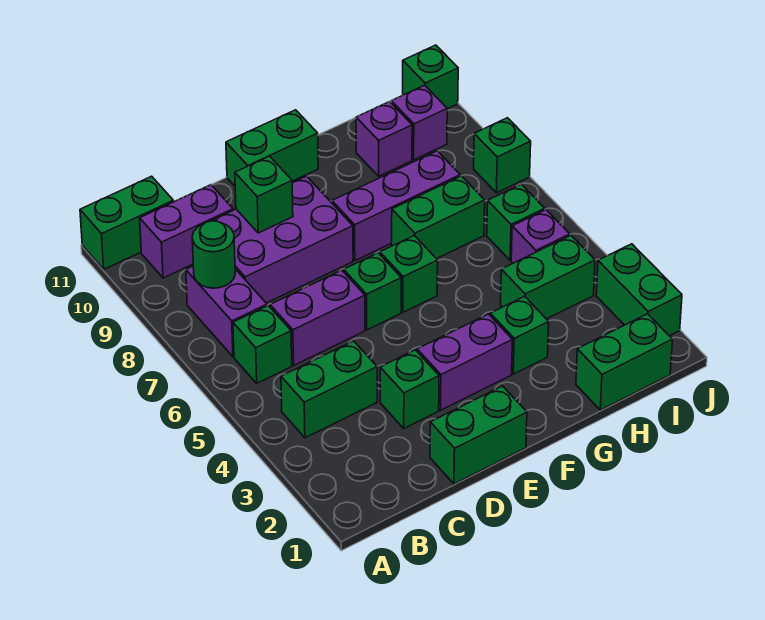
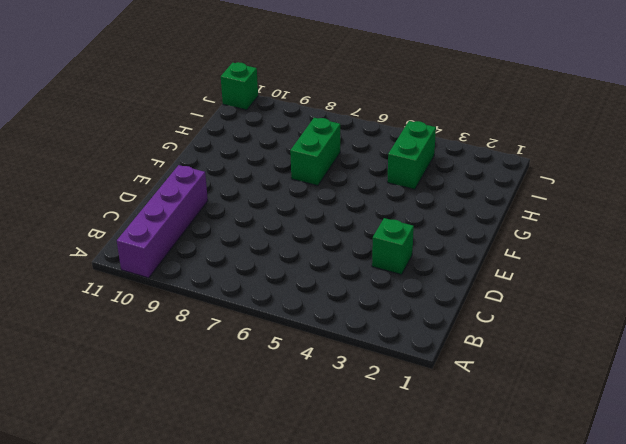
purple brick A10:D10 level 1 -> purple brick B10:C10 level 1
none -> green brick A11:B11 level 1
none -> green brick B4:C4 level 1
none -> green brick B6 level 1

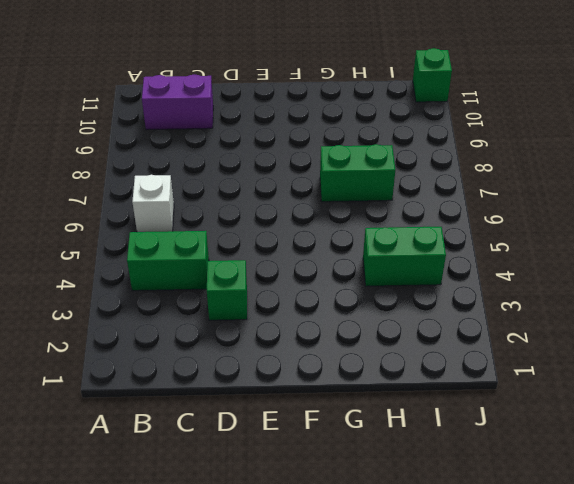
white brick B6 level 1 -> green brick B6 level 1
none -> green brick A11:B11 level 1
none -> purple brick B7:B8 level 1
none -> purple brick C6:D6 level 1

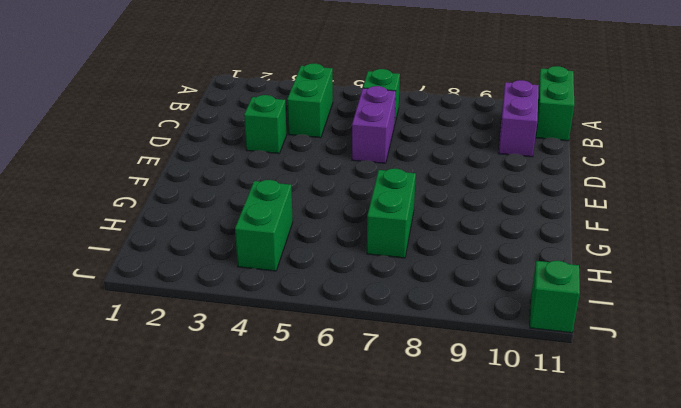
none -> purple brick B7:B8 level 1
none -> purple brick C8:E9 level 1
none -> green brick D1:E1 level 1

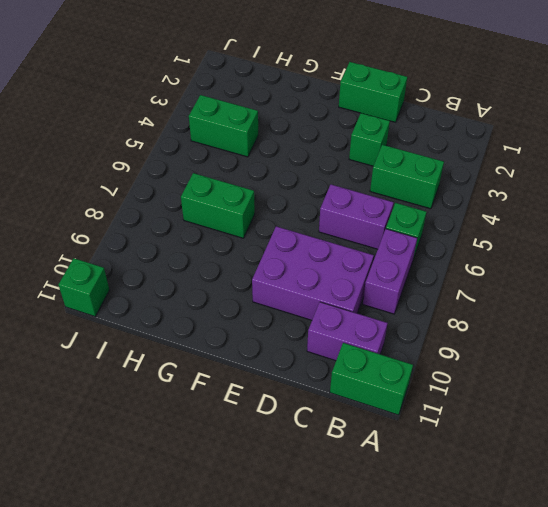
none -> purple brick E3:F3 level 1
none -> green brick E6 level 1
none -> green brick E11:F11 level 1

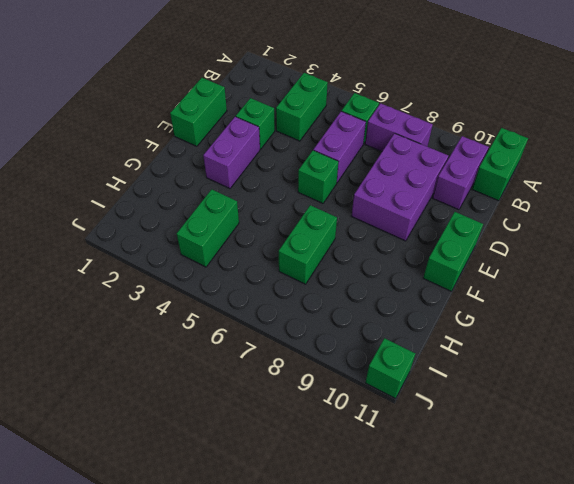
none -> green brick F6 level 1
none -> purple brick F8:H8 level 1
none -> green brick G3 level 1

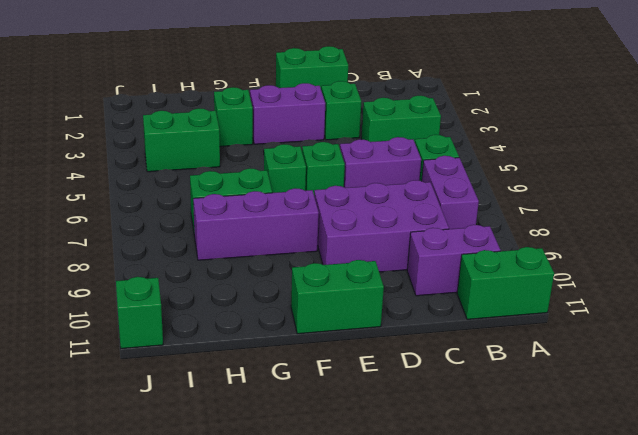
none -> green brick H1:I1 level 1
none -> purple brick H10 level 1
none -> purple brick I5 level 1

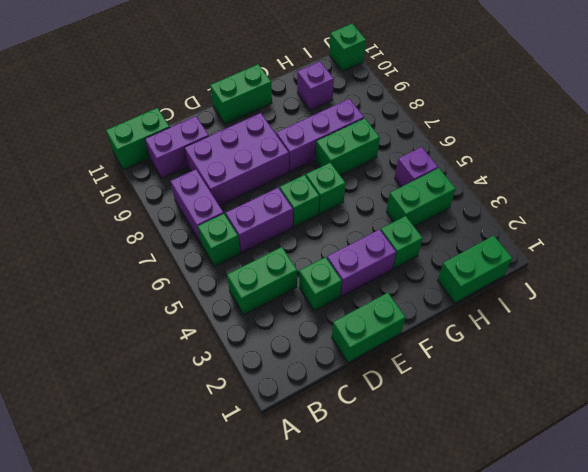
none -> green brick I6 level 1
none -> purple brick I10 level 1
none -> green brick J2:J3 level 1

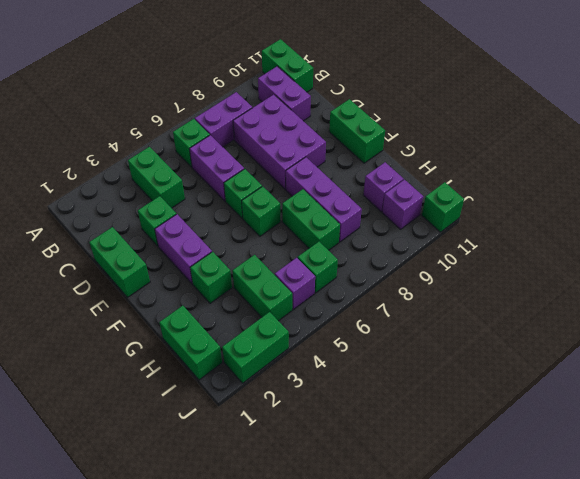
none -> green brick J8 level 1
none -> green round brick B8 level 2
none -> green brick D9 level 2

